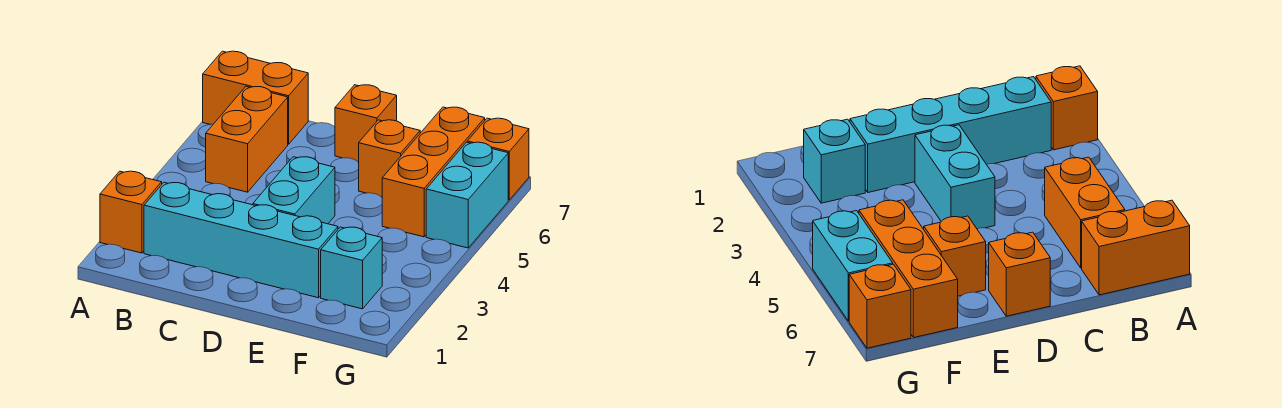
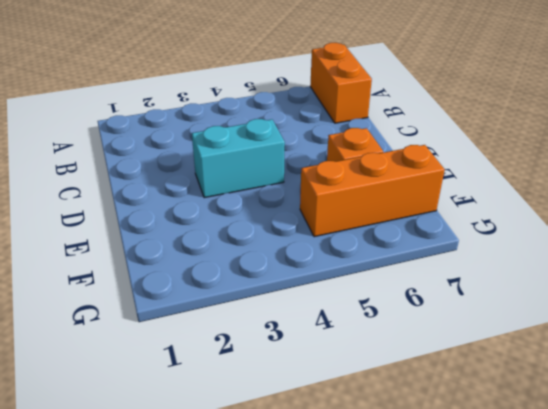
none -> orange brick A2 level 1
none -> cyan brick B2:E2 level 1

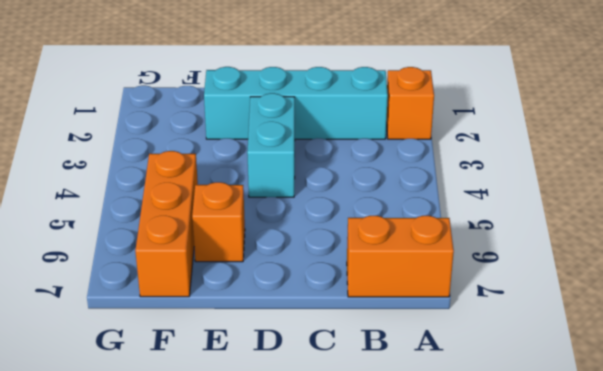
none -> orange brick B5:B6 level 1
none -> orange brick D7 level 1

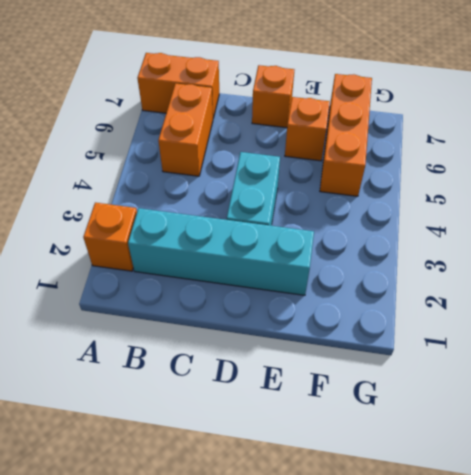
none -> cyan brick F2 level 1
none -> cyan brick G5:G6 level 1

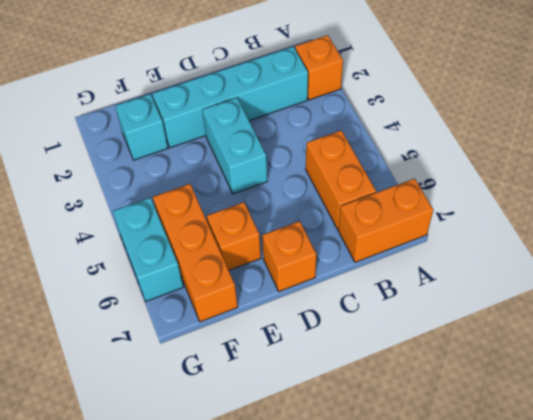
none -> orange brick G7 level 1

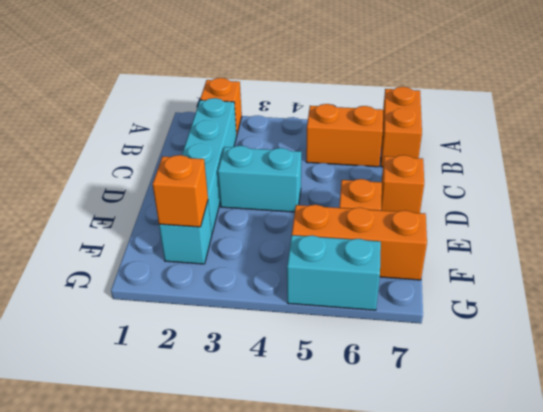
orange brick F2 level 2 -> orange brick G7 level 1

